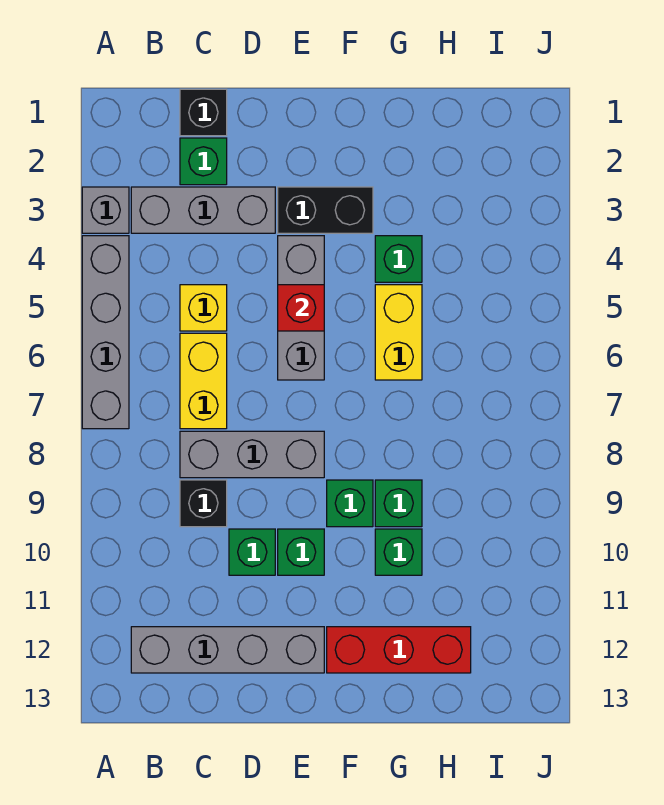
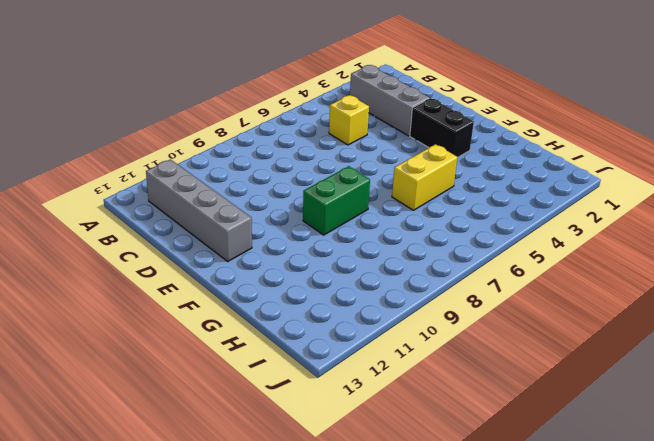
green brick F8:F9 level 1 -> green brick F9 level 1
none -> grey brick A3 level 1
none -> grey brick A4:A7 level 1
none -> black brick C1 level 1

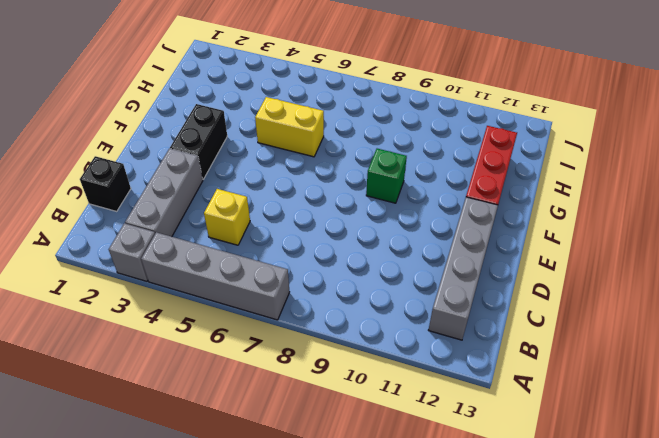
none -> green brick C2 level 1
none -> yellow brick C6:C7 level 1
none -> grey brick C8:E8 level 1

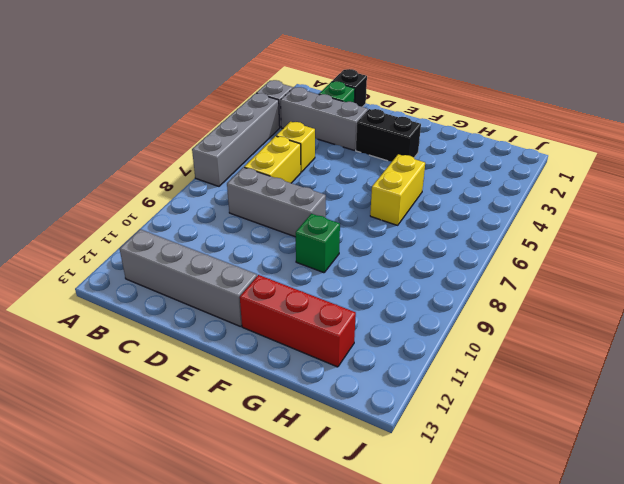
none -> black brick C9 level 1
none -> green brick D10 level 1
none -> grey brick E4:E6 level 1

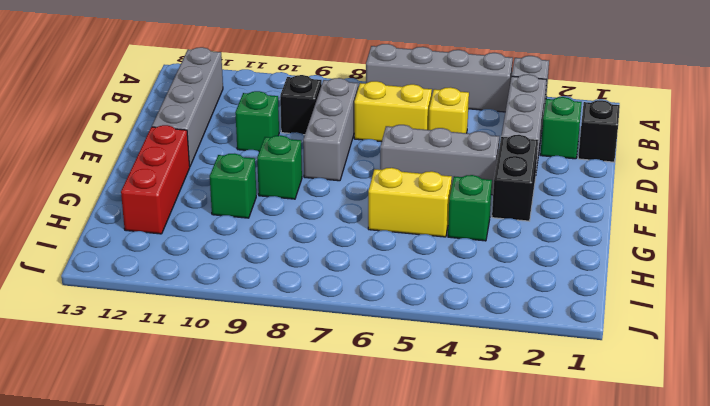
none -> green brick E10 level 1
none -> green brick G9 level 1
none -> red brick E5 level 2

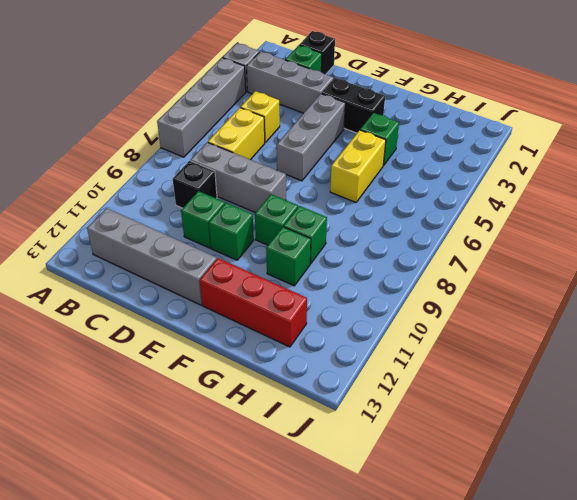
none -> red brick E5 level 2

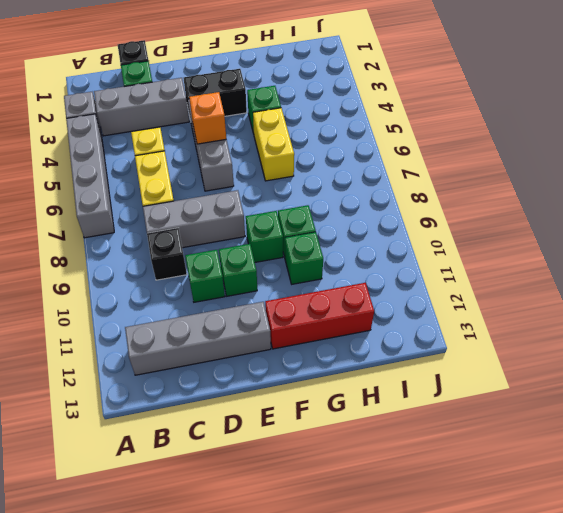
orange brick E5 level 2 -> red brick E5 level 2

